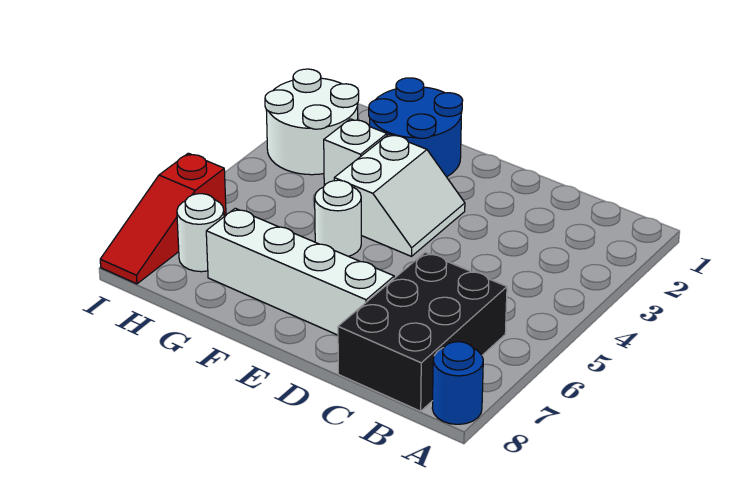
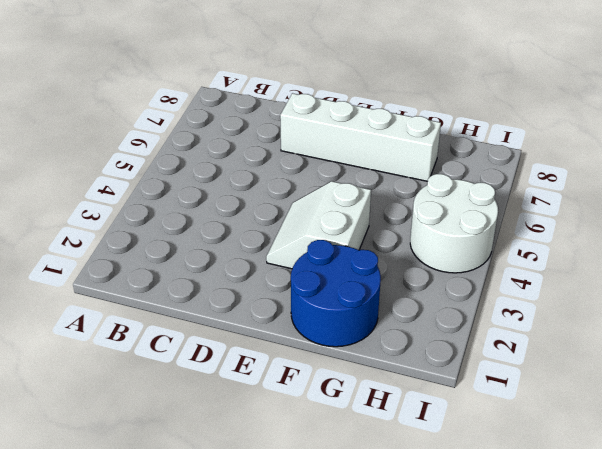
white round brick H4:I5 level 1 -> white round brick H2:I3 level 1
none -> blue round brick A8 level 1
none -> black brick B6:C8 level 1

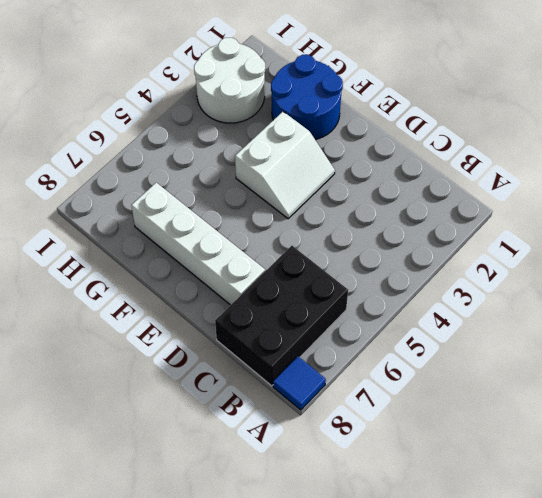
blue tile A8 level 1 -> blue round brick A8 level 1
none -> white round brick F5 level 1
none -> white brick G3 level 1

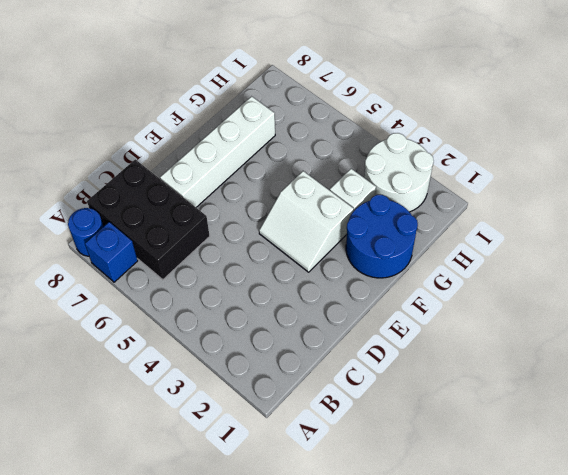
blue brick A7 level 1 -> none
none -> white round brick F5 level 1
none -> white round brick H7 level 1

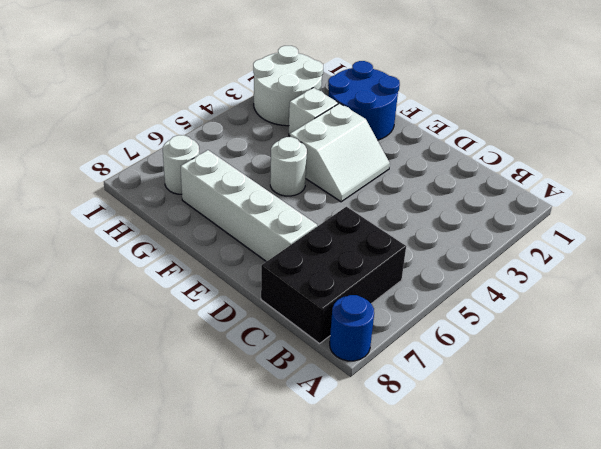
none -> red slope I6:I8 level 1 top 6

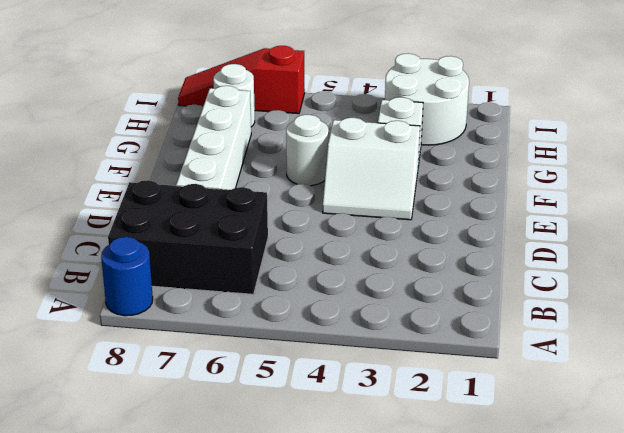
none -> blue round brick F1:G2 level 1

